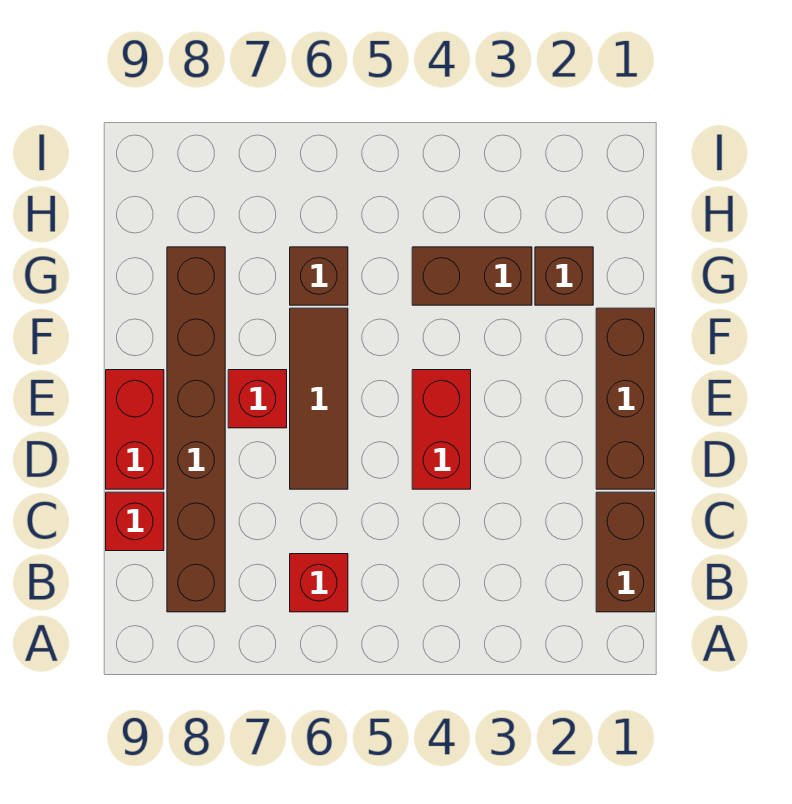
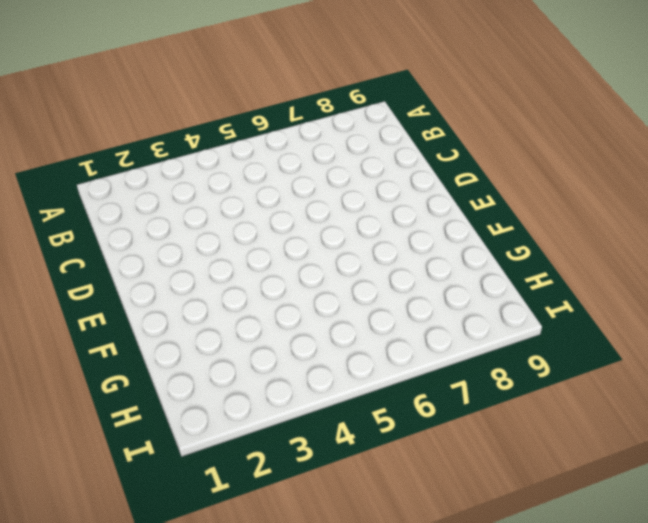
none -> brown brick B1:C1 level 1
none -> red brick B6 level 1
none -> brown brick B8:G8 level 1

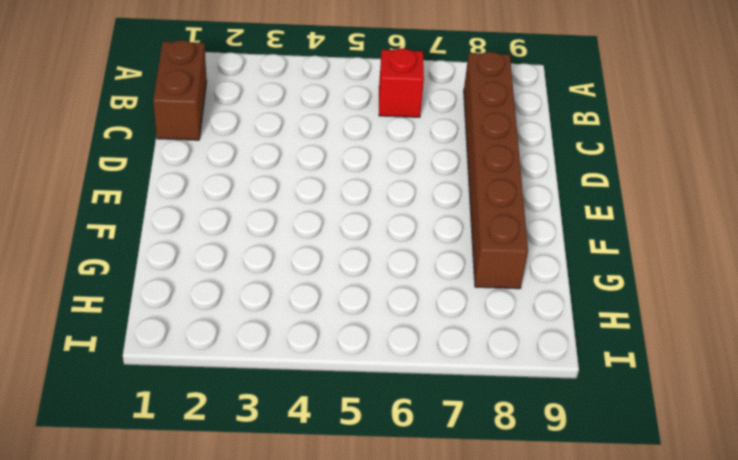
none -> red brick C9 level 1
none -> brown brick D1:F1 level 1
none -> red brick D4:E4 level 1

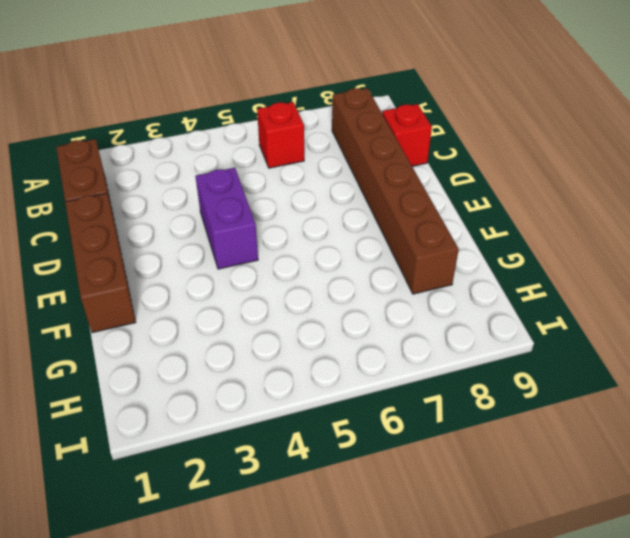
purple brick D4:E4 level 1 -> red brick D4:E4 level 1
none -> brown tile D6:F6 level 1
none -> red brick D9:E9 level 1
none -> red brick E7 level 1

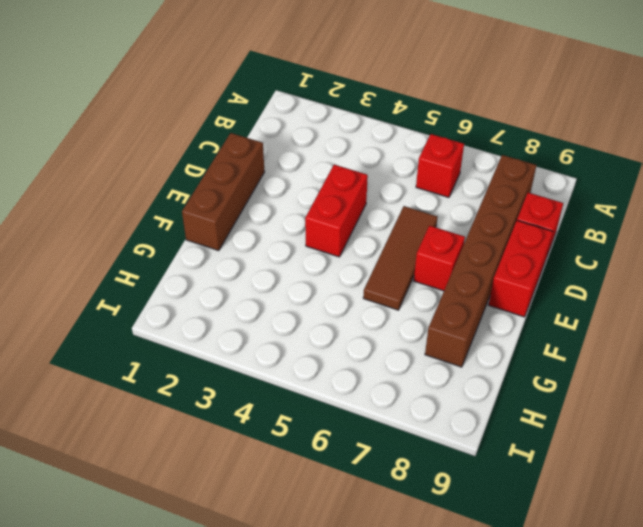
none -> brown brick B1:C1 level 1
none -> brown brick G2 level 1
none -> brown brick G3:G4 level 1

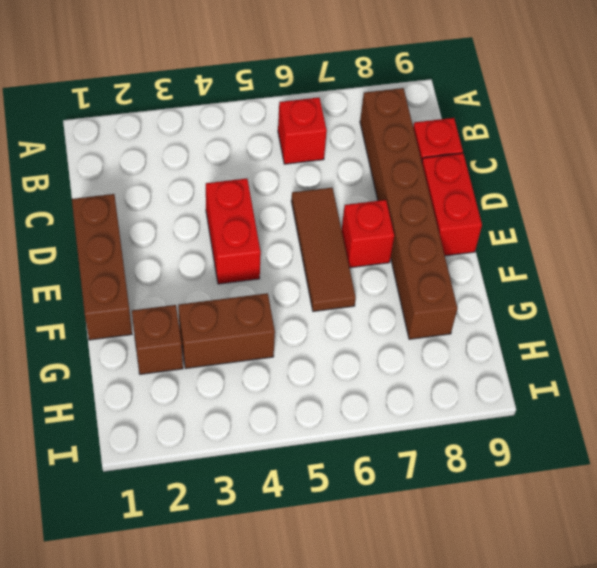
none -> brown brick B1:C1 level 1
none -> brown brick G6 level 1

